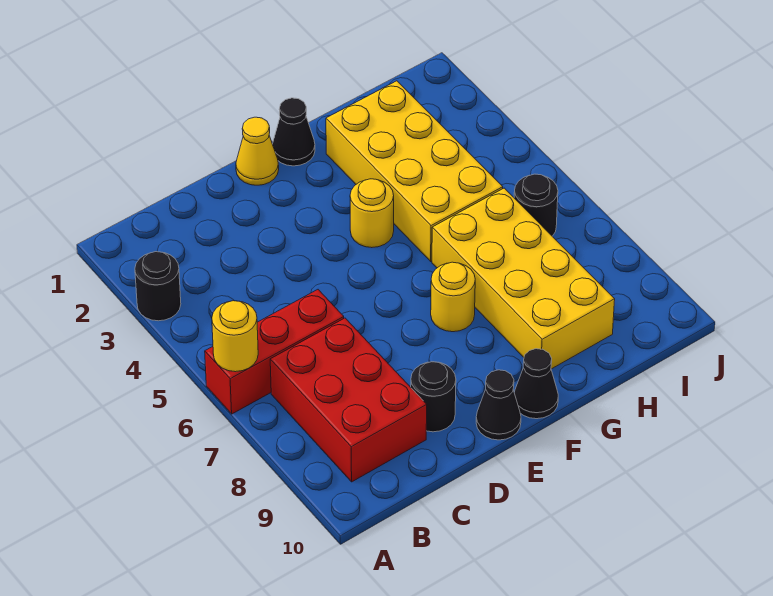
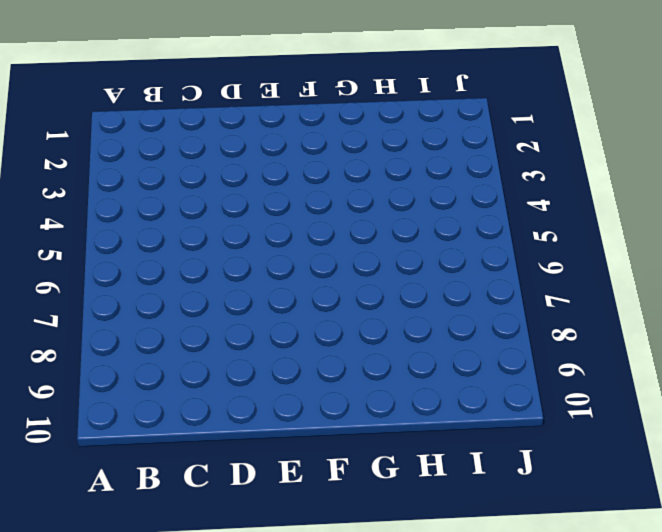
none -> black round brick A3 level 1
none -> red brick A6:C6 level 1
none -> red brick B7:C9 level 1

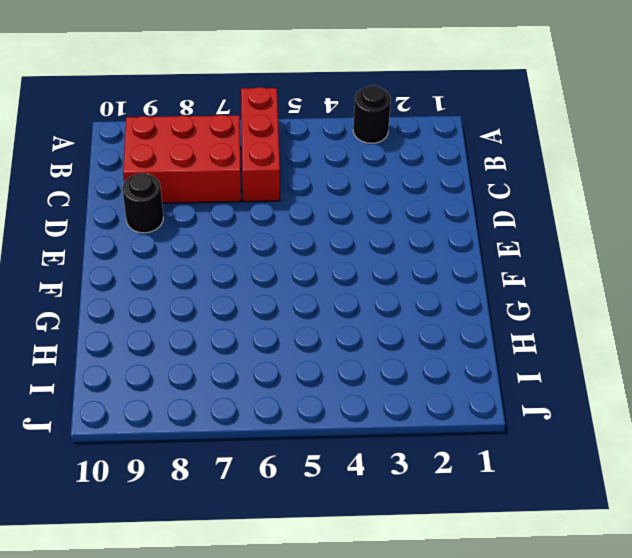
none -> yellow cone E1 level 1
none -> black cone E10 level 1
none -> black cone F1 level 1

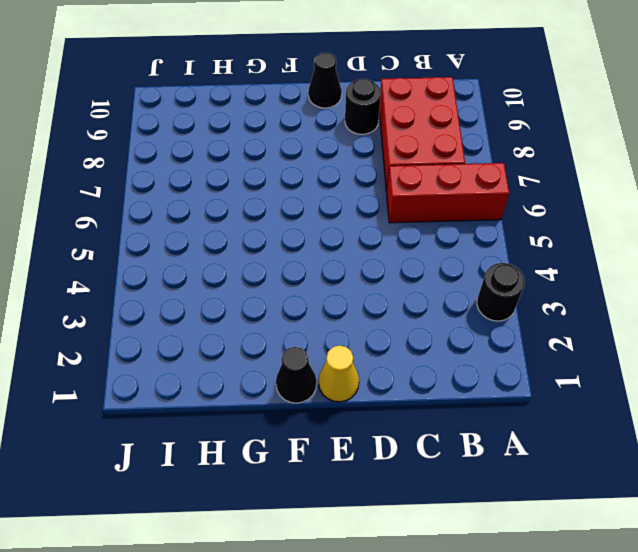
none -> yellow round brick F4 level 1
none -> yellow round brick F7 level 1
none -> black cone F10 level 1

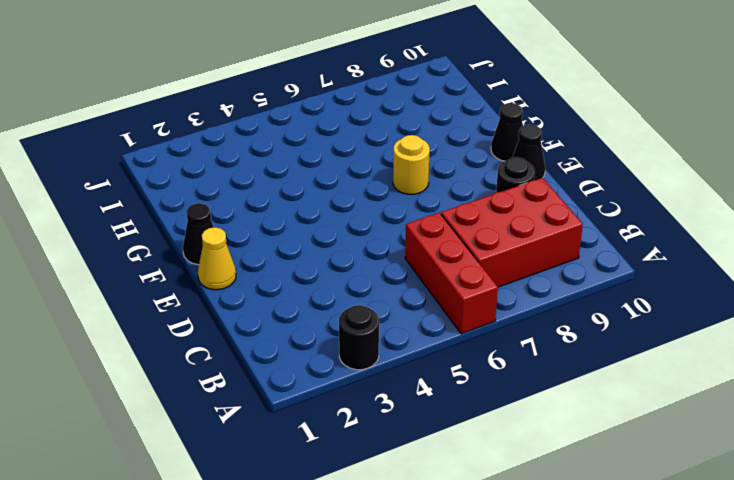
none -> yellow round brick F4 level 1
none -> yellow brick G2:H5 level 1
none -> yellow brick G6:H9 level 1

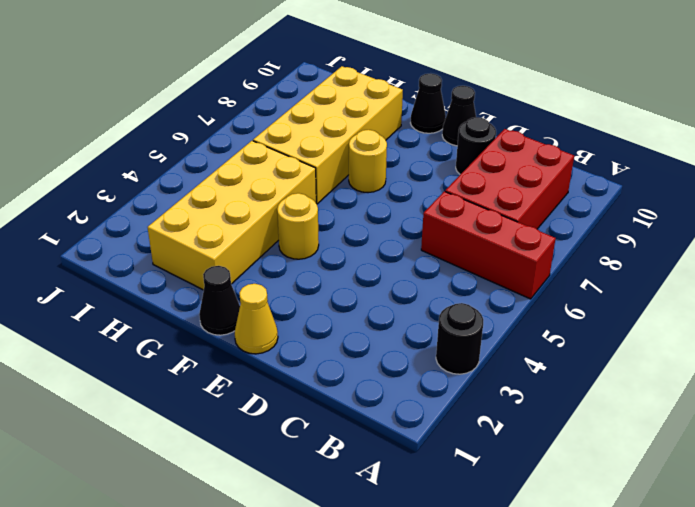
none -> black round brick I6 level 1
none -> yellow round brick A6 level 2

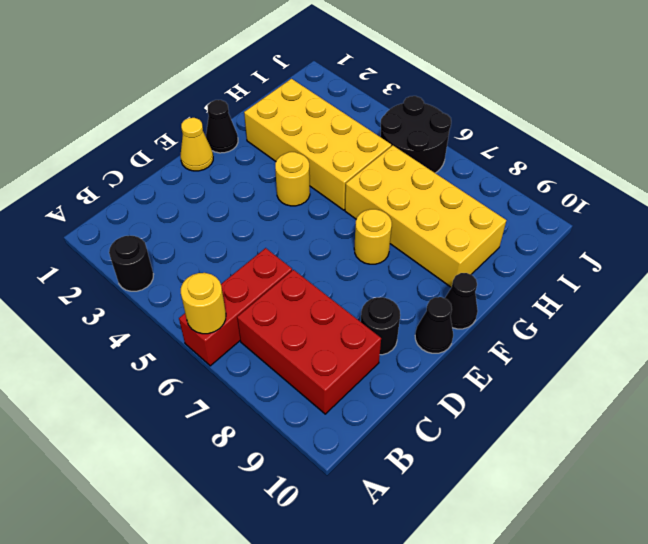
black round brick I5:J6 level 1 -> black round brick I6 level 1

